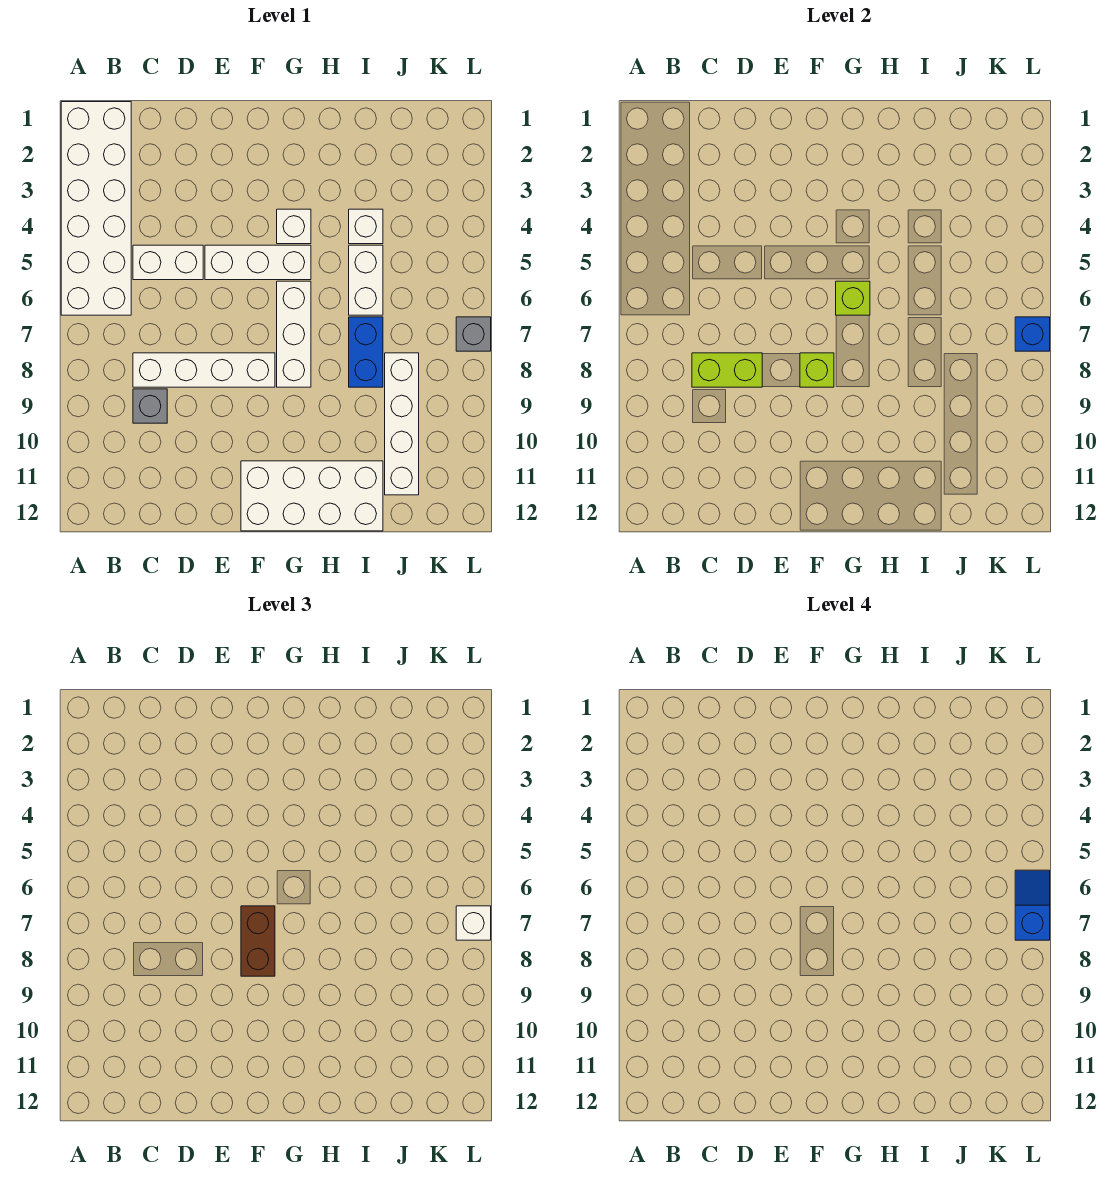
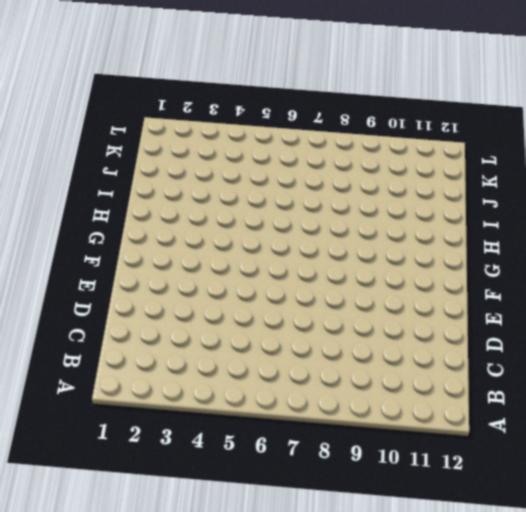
none -> white brick A1:B6 level 1
none -> white brick C5:D5 level 1
none -> white brick C8:F8 level 1

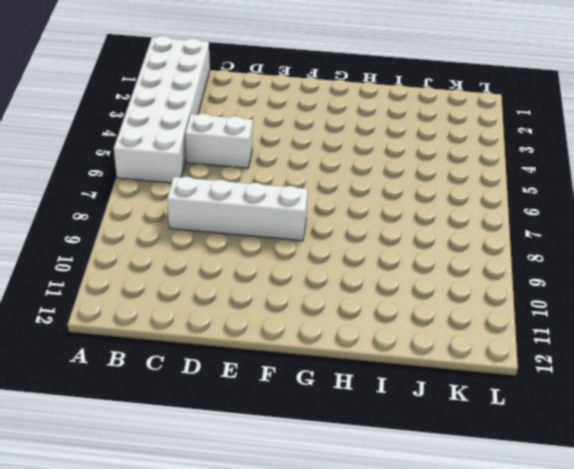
none -> grey brick C9 level 1
none -> white brick E5:G5 level 1
none -> white brick F11:I12 level 1

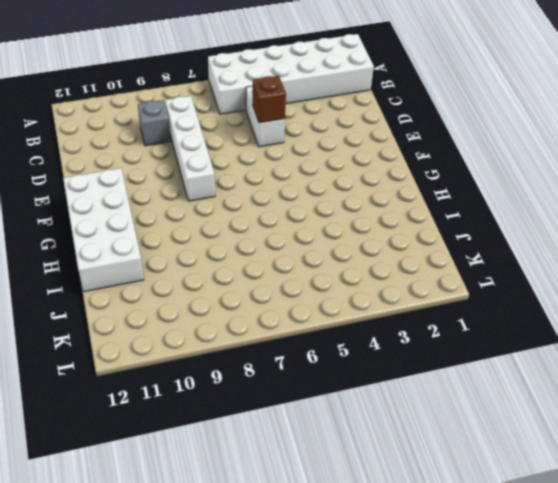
brown brick D5 level 2 -> none
none -> white brick E5:G5 level 1
none -> white brick G4 level 1
none -> white brick G6:G8 level 1

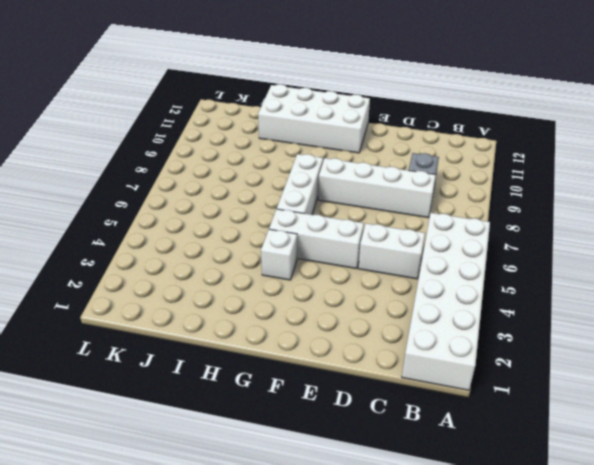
none -> white brick I4 level 1
none -> white brick I5:I6 level 1
none -> blue brick I7:I8 level 1

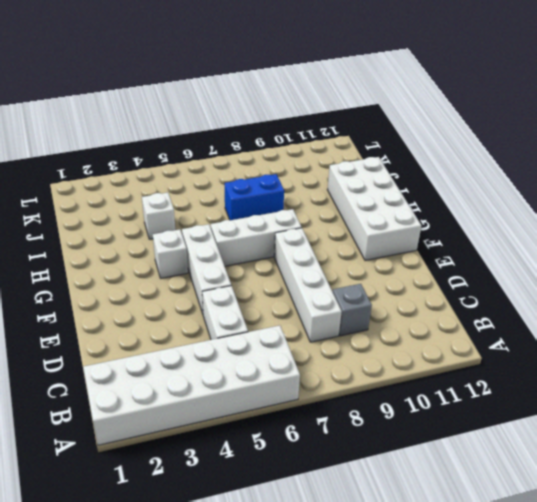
none -> white brick I5:I6 level 1
none -> white brick J8:J11 level 1
none -> grey brick L7 level 1

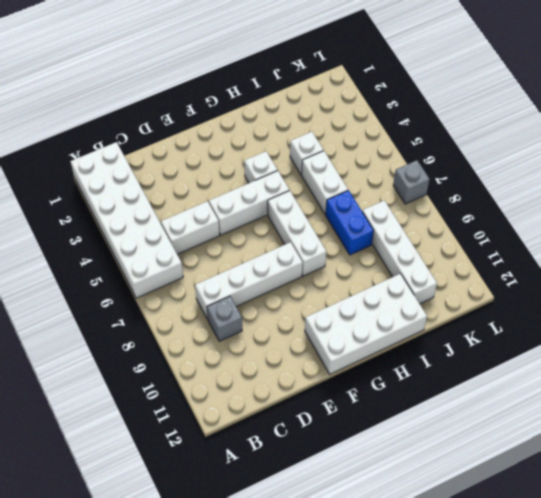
none -> lime brick C8:D8 level 2
none -> lime brick F8 level 2
none -> lime brick G6 level 2

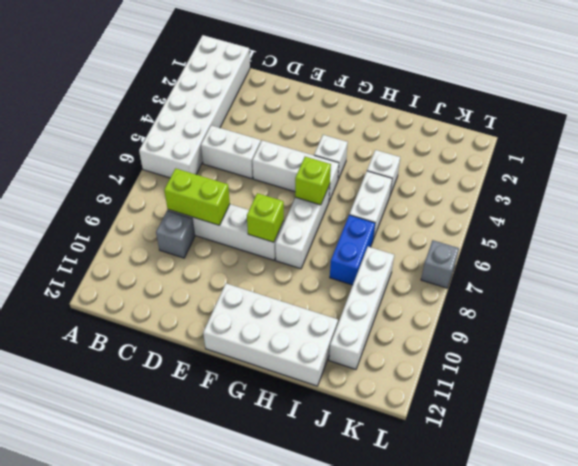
none -> blue brick L7 level 2
none -> brown brick F7:F8 level 3
none -> white brick L7 level 3

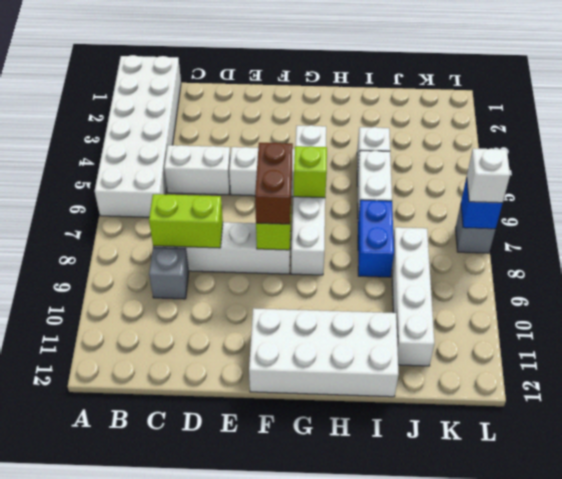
none -> blue slope L6:L7 level 4 top 7

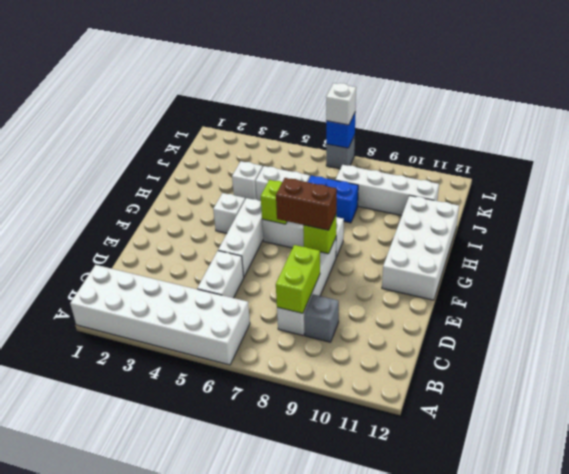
none -> blue slope L6:L7 level 4 top 7

